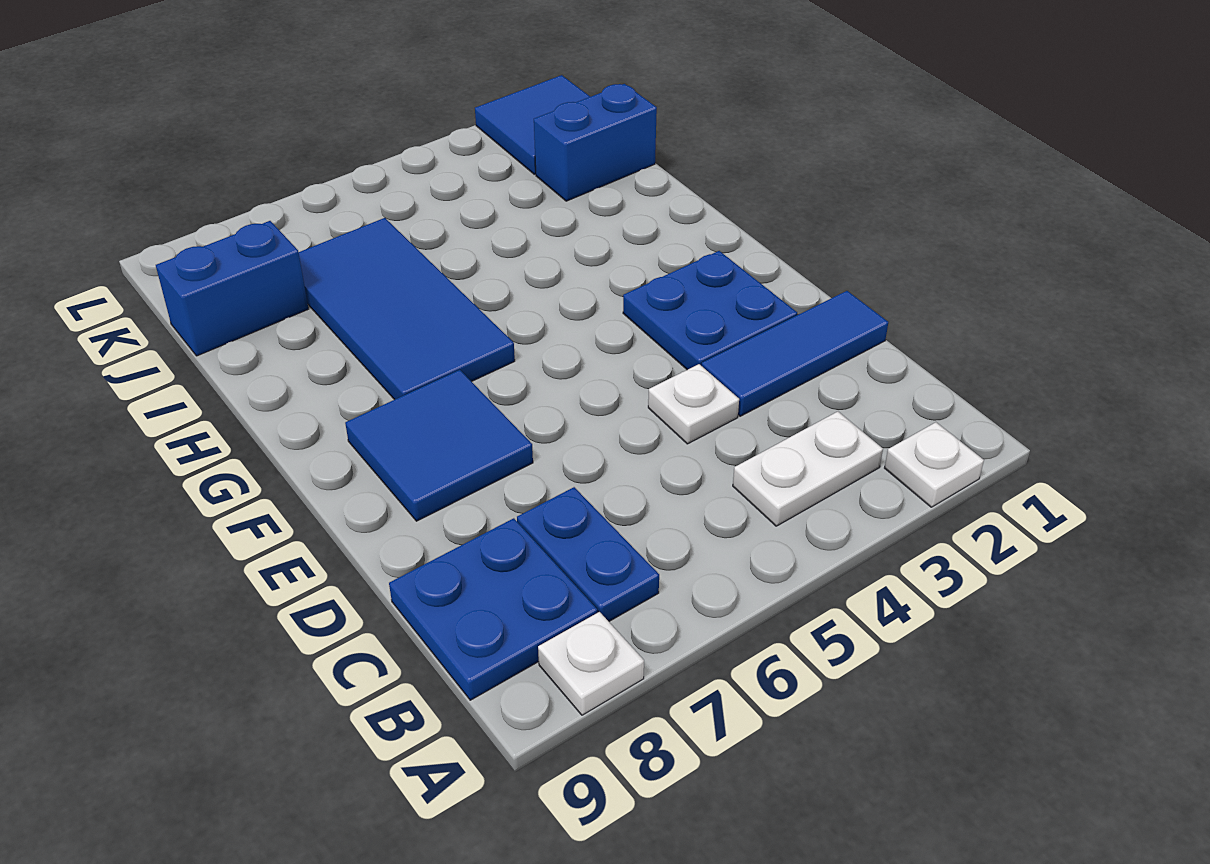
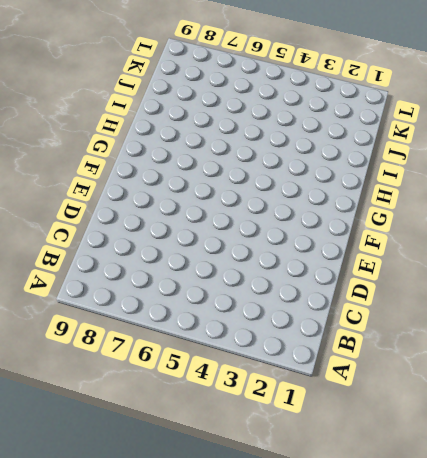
none -> white plate A2 level 1
none -> white plate A8 level 1
none -> white plate B3:B4 level 1

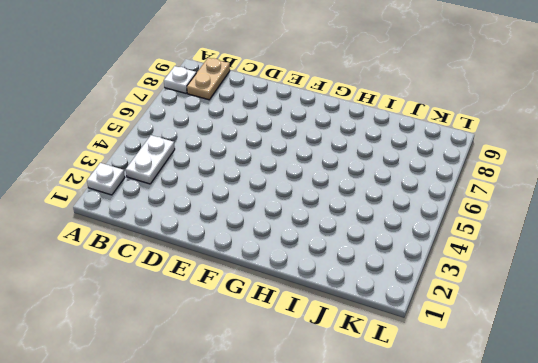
tan plate B8:B9 level 1 -> blue plate B8:C9 level 1
none -> blue plate B7:C7 level 1
none -> blue tile D1:D3 level 1
none -> white plate D4 level 1

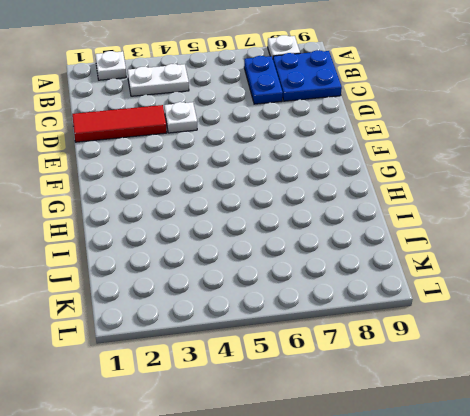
red tile D1:D3 level 1 -> blue tile D1:D3 level 1
none -> blue plate E2:F3 level 1
none -> blue tile E7:F8 level 1
none -> blue tile G6:J7 level 1

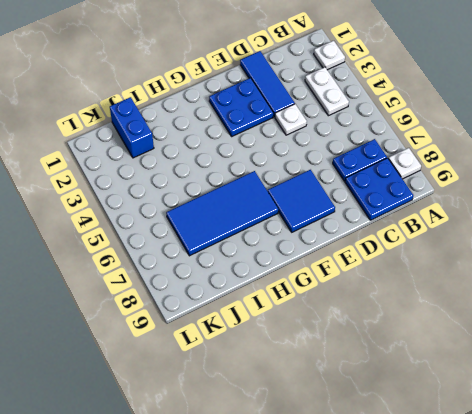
none -> blue brick J8:J9 level 1
none -> blue tile K1:L2 level 1

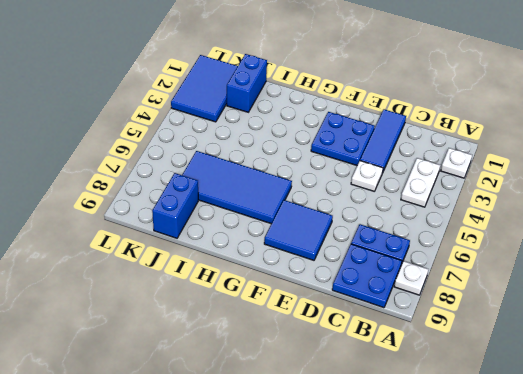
blue tile K1:L3 level 1 -> blue tile K1:L2 level 1

